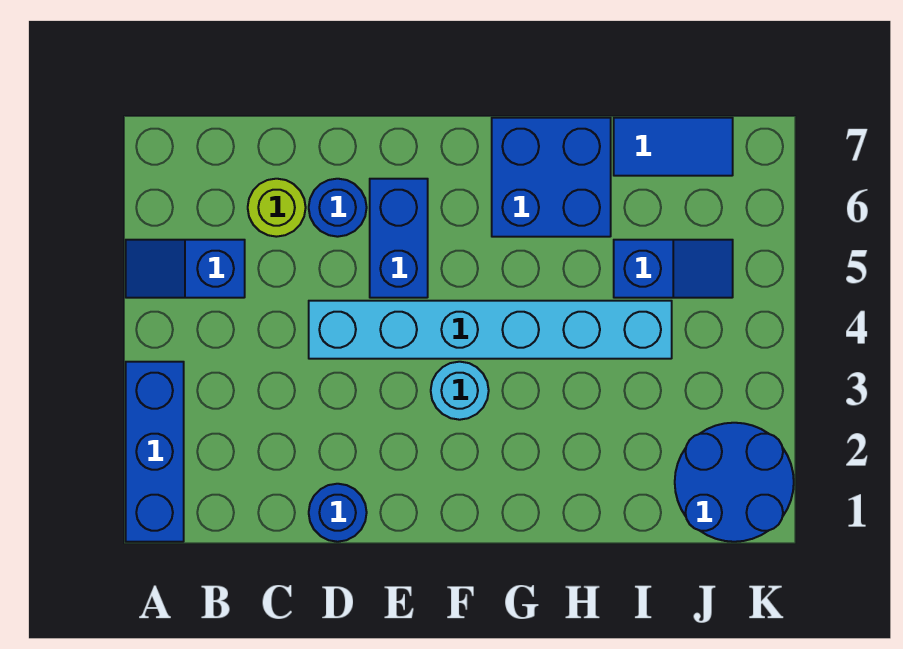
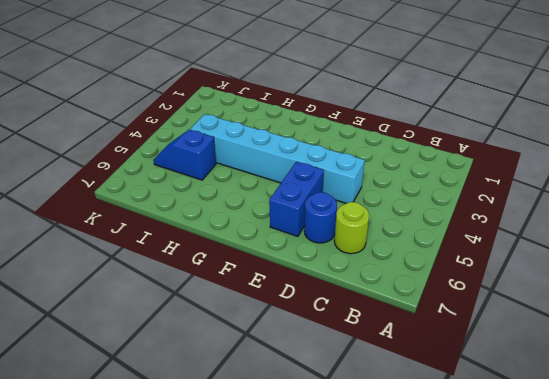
none -> blue brick A1:A3 level 1
none -> blue slope A5:B5 level 1 top B
none -> blue round brick D1 level 1

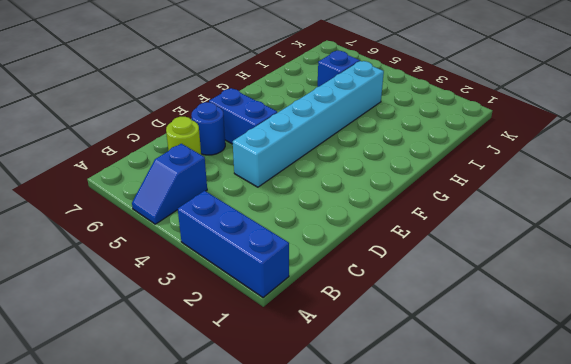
none -> blue round brick D1 level 1
none -> cyan round brick F3 level 1
none -> blue brick G6:H7 level 1

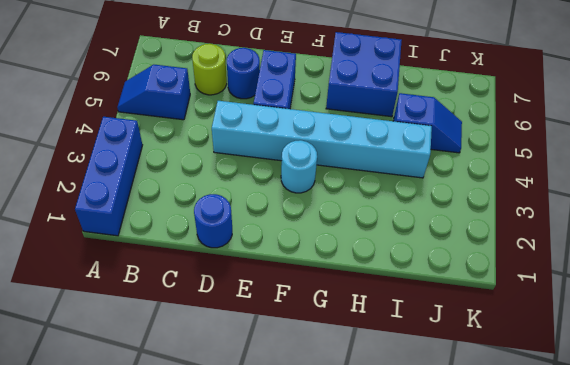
none -> blue tile I7:J7 level 1
none -> blue round brick J1:K2 level 1

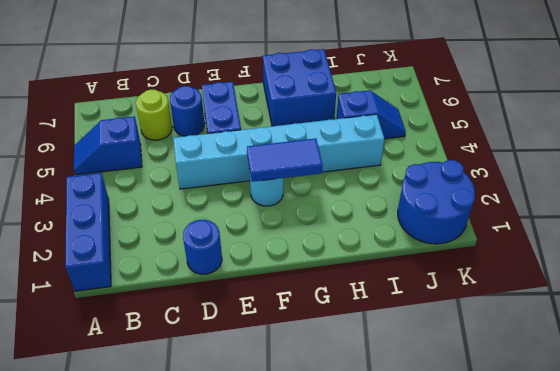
blue tile F3:G3 level 2 -> blue tile I7:J7 level 1

